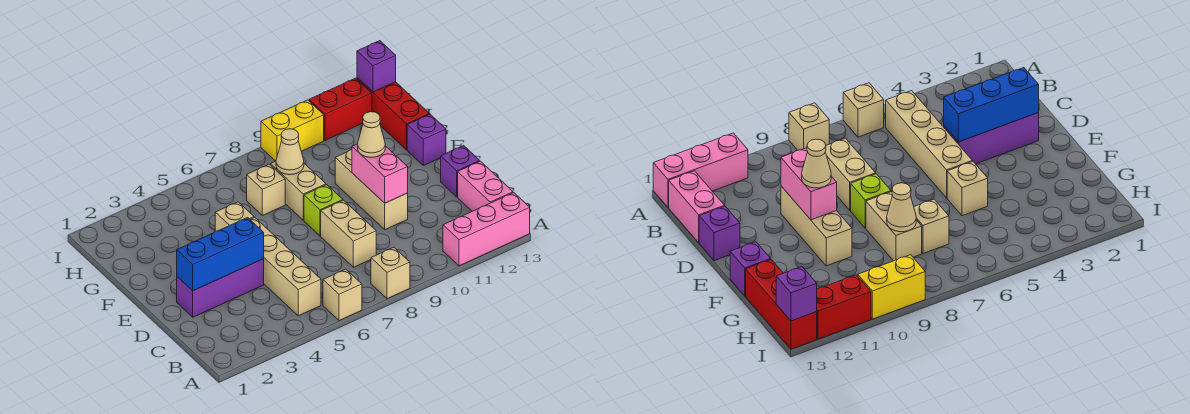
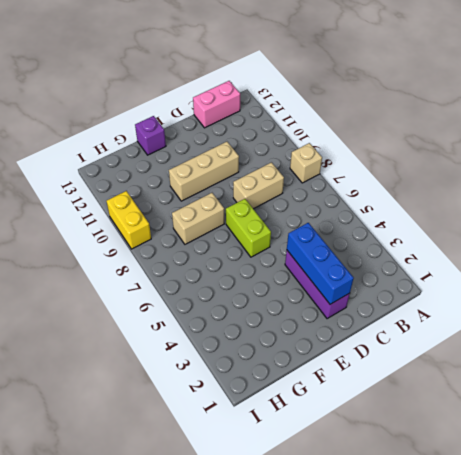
lime brick E6:E7 level 1 -> none
none -> tan brick A6 level 1
none -> pink brick A11:A13 level 1
none -> tan brick B5:E5 level 1

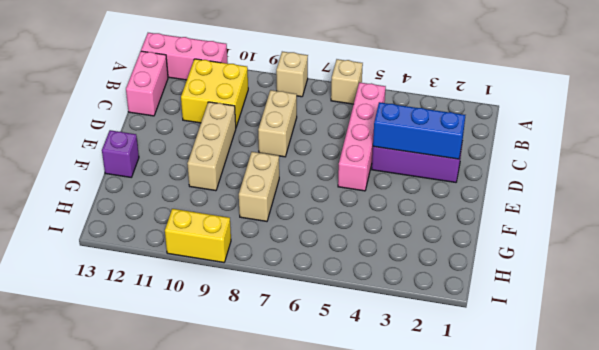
pink brick B5:E5 level 1 -> tan brick B5:E5 level 1
yellow brick B10:C11 level 1 -> none
none -> purple brick D13 level 1
none -> lime brick E8 level 1
none -> tan brick F5 level 1

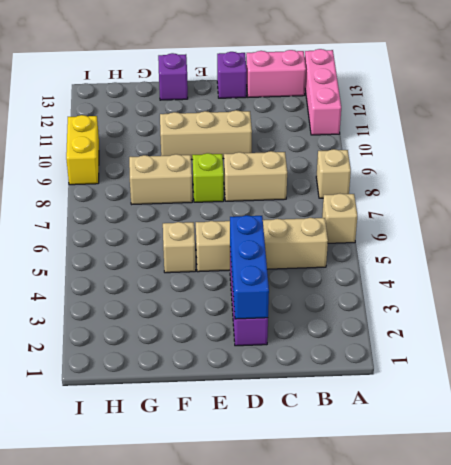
none -> tan brick G7 level 1
none -> red brick G13:I13 level 1
none -> red brick I11:I12 level 1

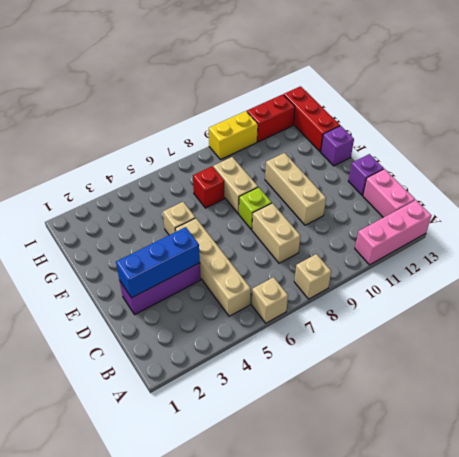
red brick G7 level 1 -> tan brick G7 level 1
none -> pink brick D10:E10 level 2
none -> tan cone G8 level 2
none -> purple brick I13 level 2

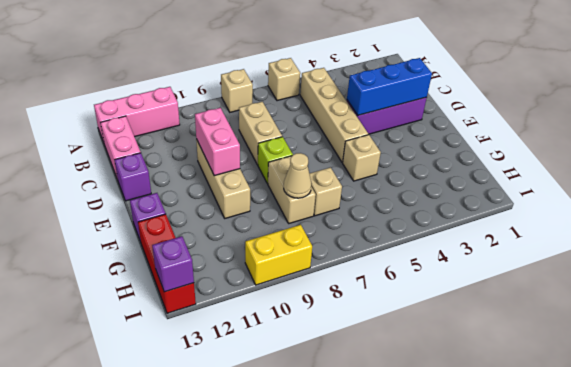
none -> red brick I11:I12 level 1
none -> tan cone E10 level 3

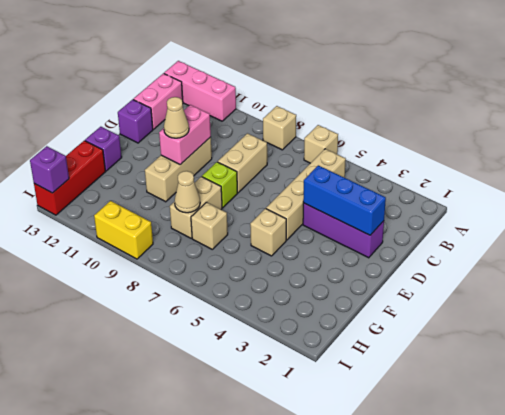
none -> red brick I11:I12 level 1

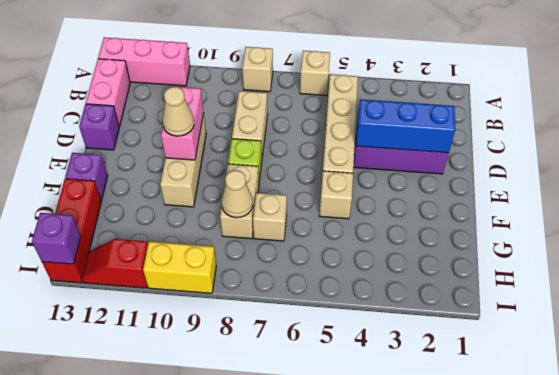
red slope I11:I12 level 1 top 11 -> red brick I11:I12 level 1

